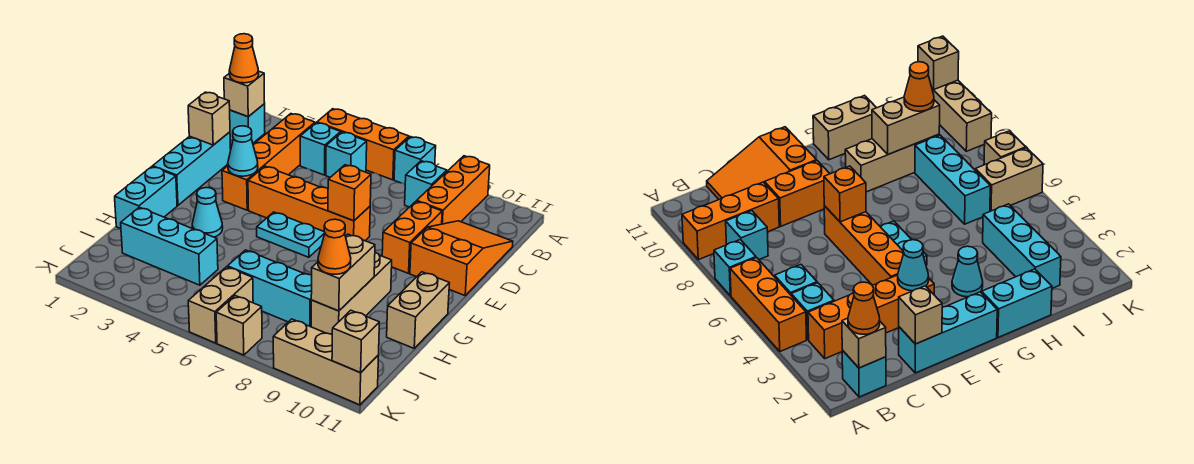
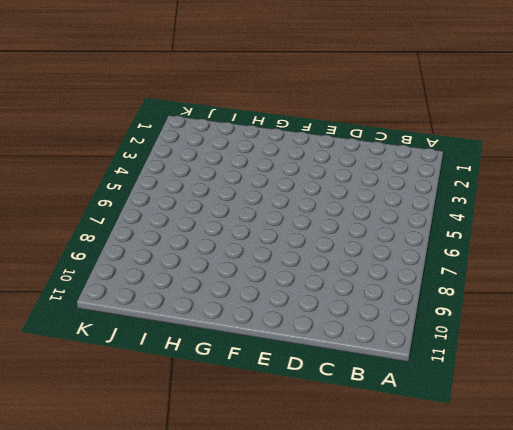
none -> orange brick A4:A6 level 1
none -> cyan brick A7 level 1
none -> orange brick A9:C9 level 1
none -> cyan brick B1 level 1

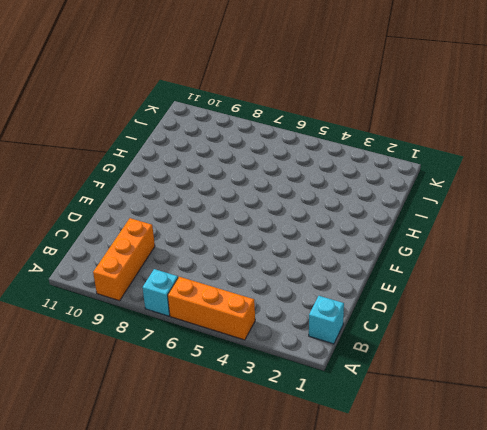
none -> orange brick B3:E3 level 1
none -> cyan brick B4 level 1
none -> cyan brick B5 level 1
none -> cyan brick B8 level 1

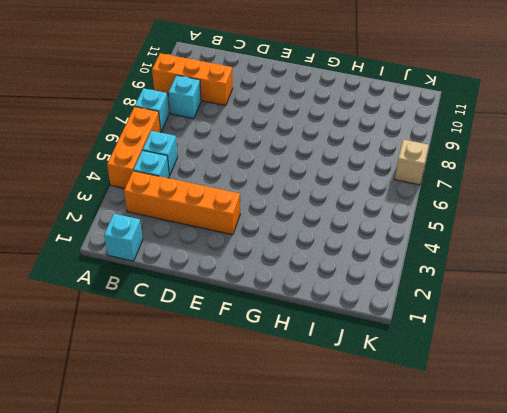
none -> orange slope C10:E11 level 1 top E
none -> cyan brick D1:F1 level 1
none -> orange brick D9:E9 level 1
none -> orange brick E4:E7 level 1

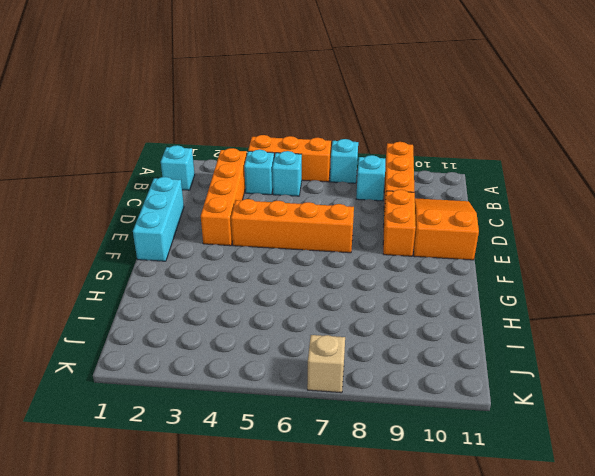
none -> cyan plate F5:F6 level 1
none -> cyan brick G1:H1 level 1
none -> cyan cone G3 level 1
none -> tan brick G9:I9 level 1

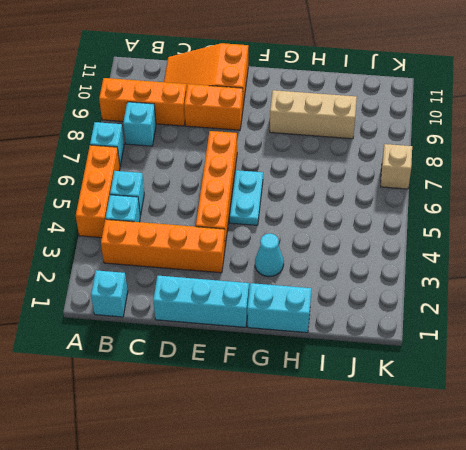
none -> tan brick G11:H11 level 1
none -> cyan brick I2:I4 level 1
none -> cyan brick I6:I8 level 1
none -> tan brick J6:K6 level 1

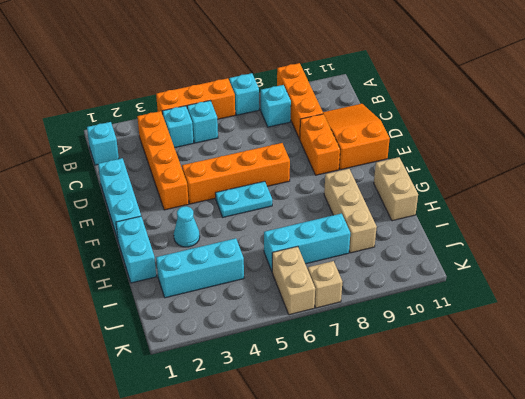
none -> tan brick K9:K11 level 1
none -> tan brick B1 level 2
none -> tan brick D1 level 2
none -> cyan cone E3 level 2

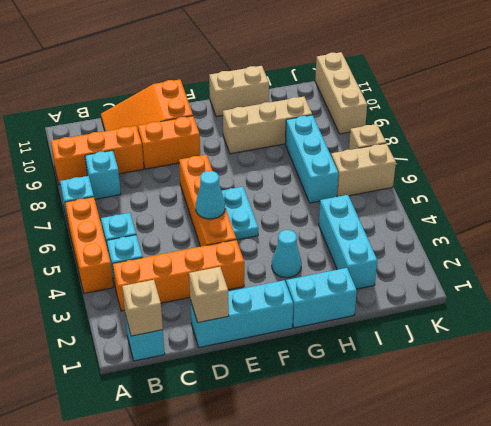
cyan cone E5 level 2 -> cyan cone E3 level 2
none -> orange brick E7 level 2
none -> tan brick H9:I9 level 2
none -> tan brick K11 level 2
none -> orange cone B1 level 3

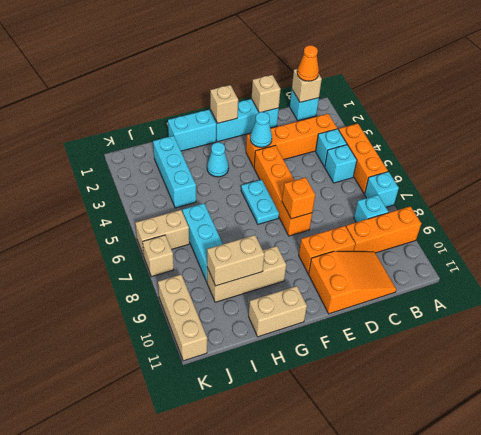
tan brick F1 level 2 -> tan brick K11 level 2
none -> orange cone I9 level 3

